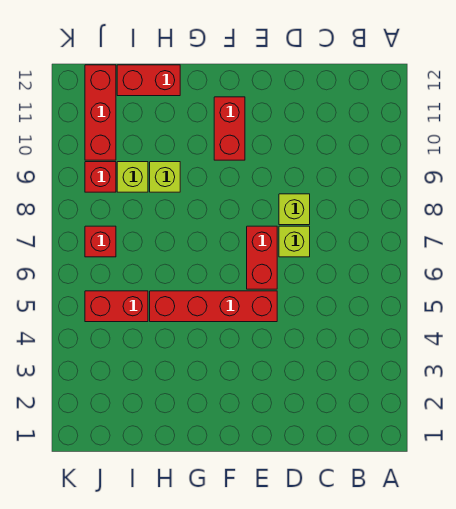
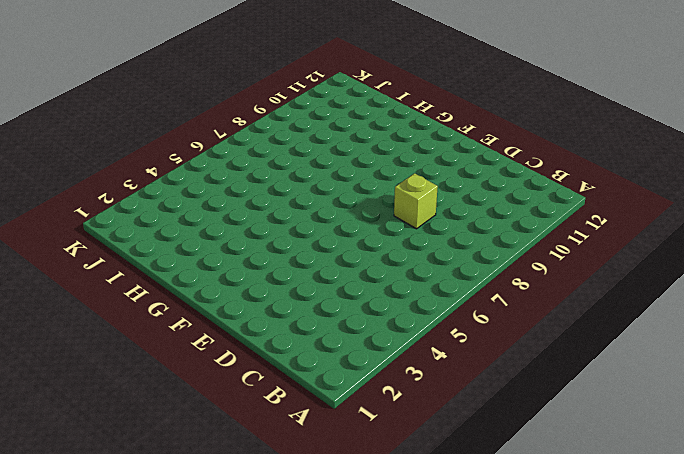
none -> lime brick D7 level 1
none -> red brick E5:H5 level 1
none -> red brick E6:E7 level 1

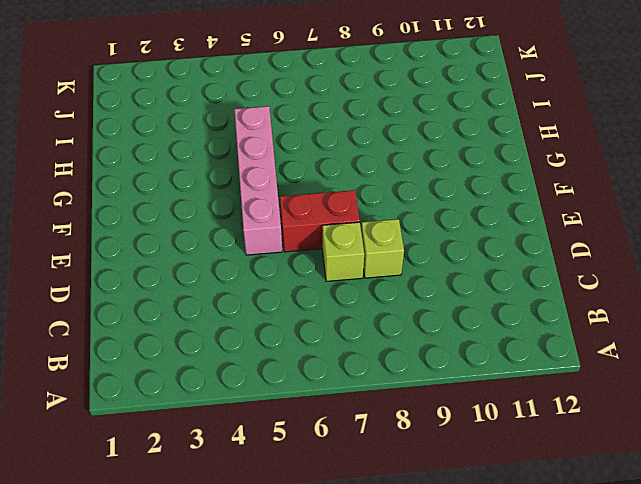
pink brick E5:H5 level 1 -> red brick E5:H5 level 1
none -> red brick F10:F11 level 1
none -> lime brick H9 level 1
none -> red brick H12:I12 level 1

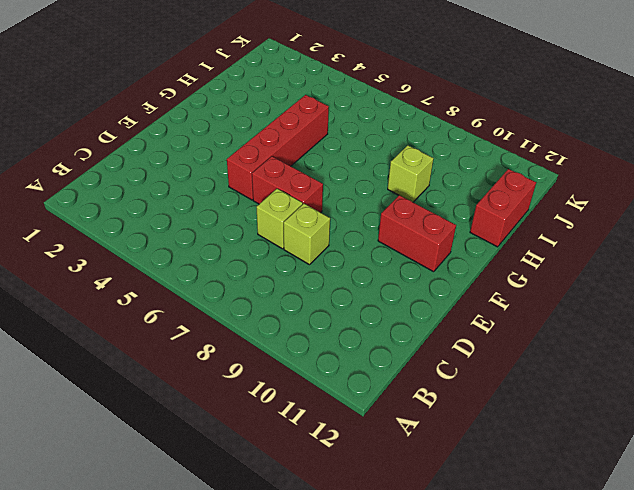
none -> red brick I5:J5 level 1
none -> lime brick I9 level 1
none -> red brick J7 level 1

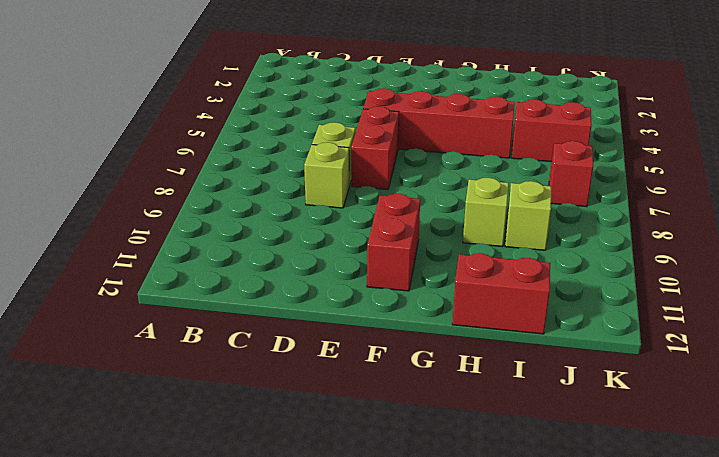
none -> red brick J9 level 1
none -> red brick J10:J12 level 1

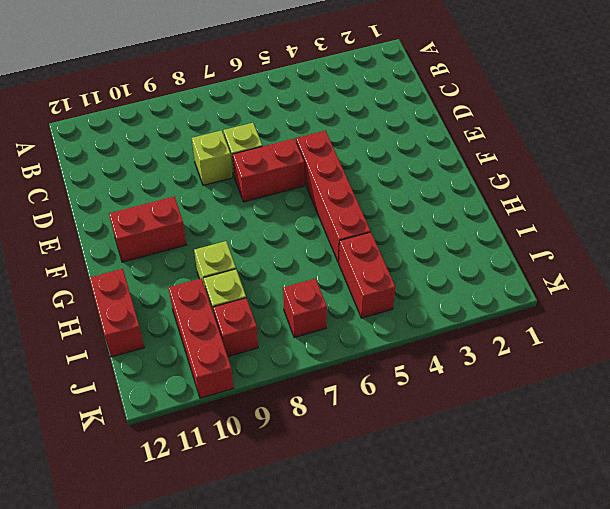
red brick I10:K10 level 1 -> red brick J10:J12 level 1

